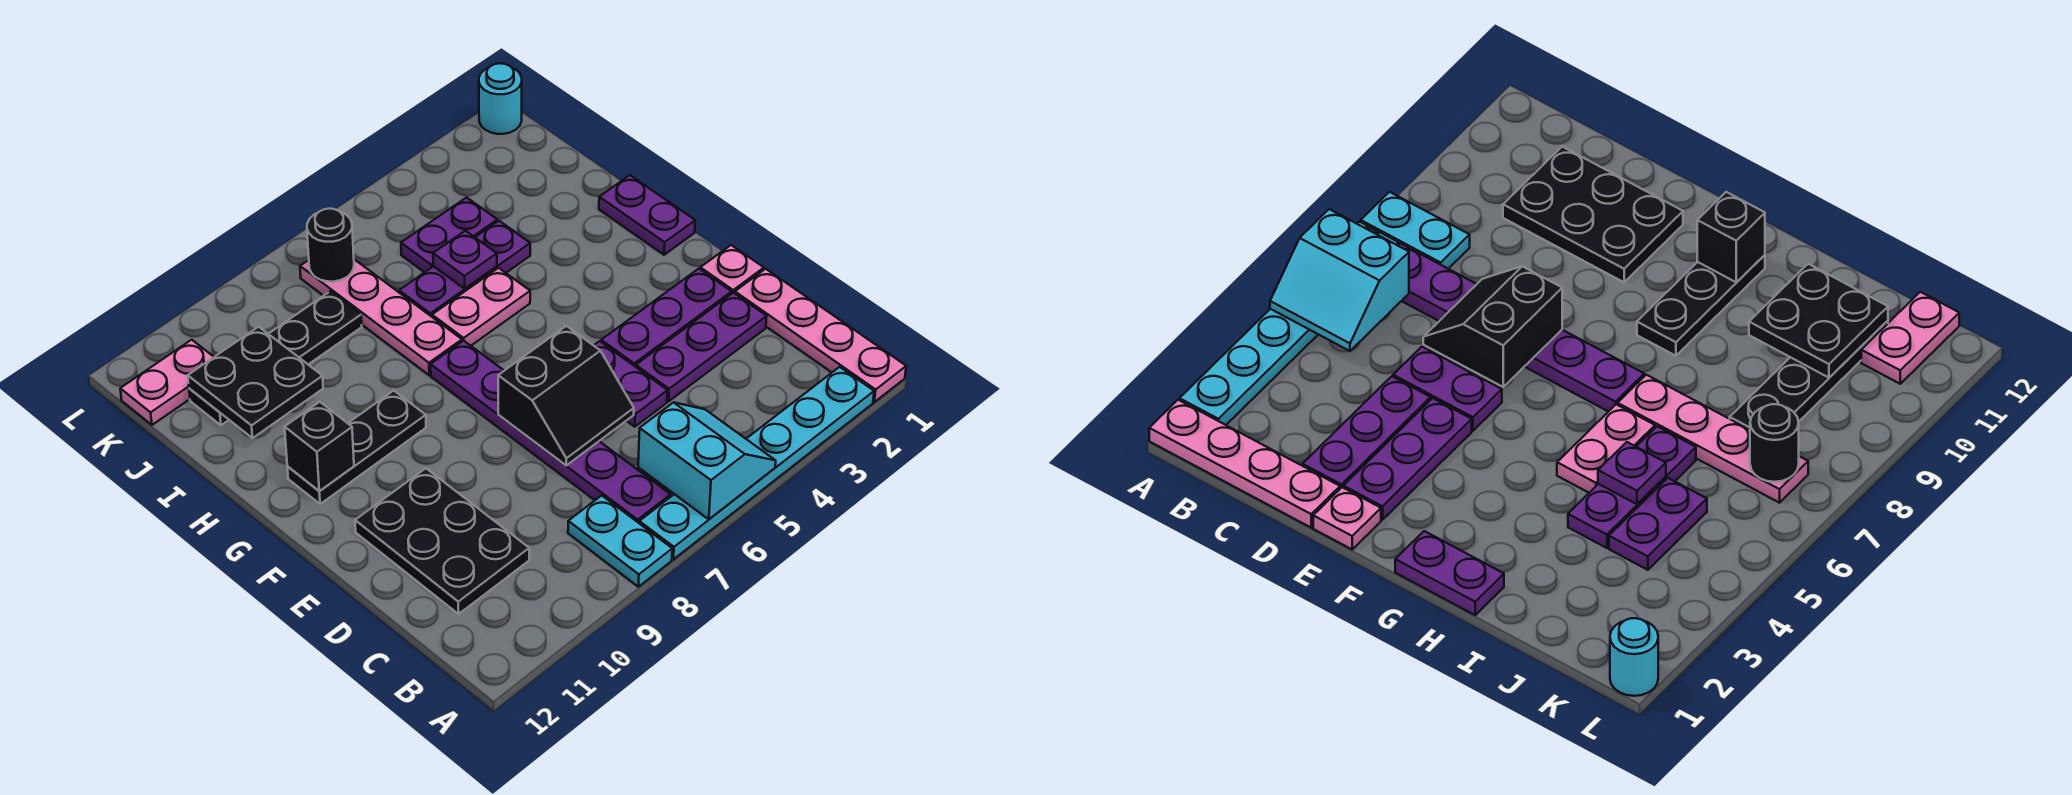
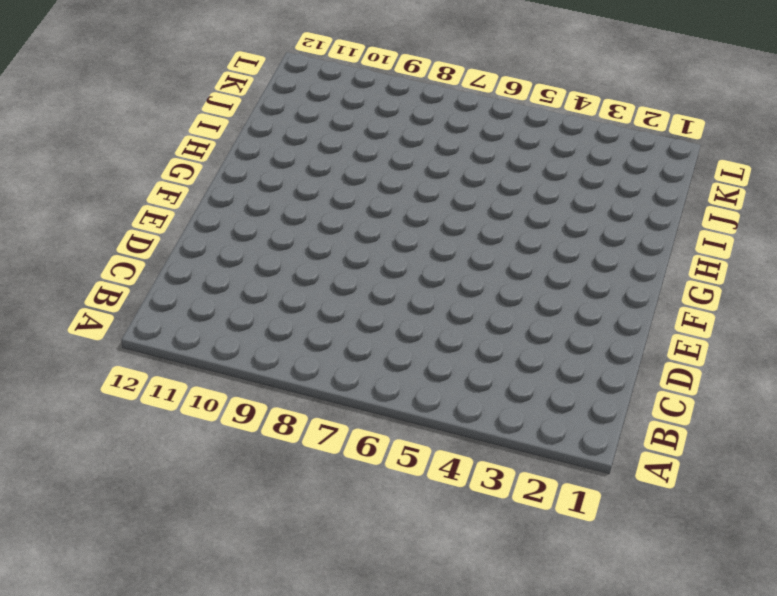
none -> pink plate A1:D1 level 1
none -> cyan plate A2:A7 level 1
none -> cyan plate A8:B8 level 1

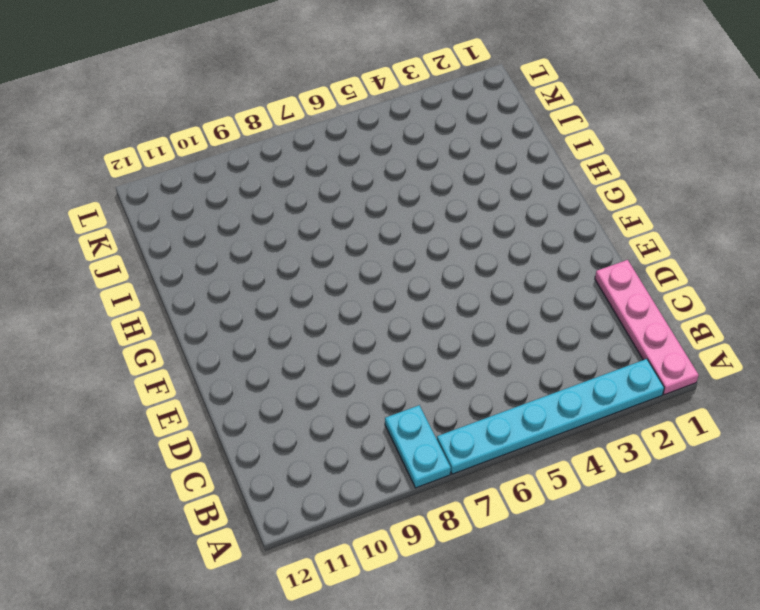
none -> purple plate B7:G7 level 1
none -> black plate C10:E11 level 1
none -> purple plate D2:D4 level 1

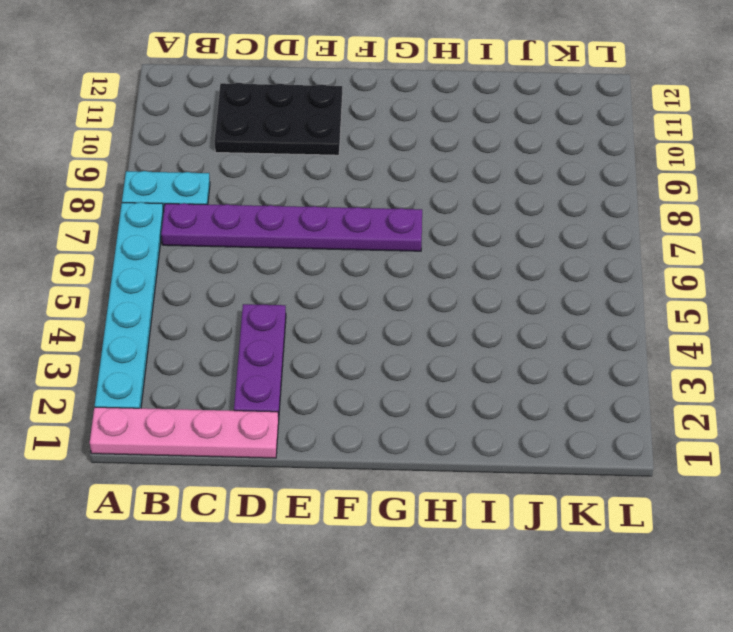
none -> purple plate D5:E5 level 1
none -> pink plate E1 level 1
none -> purple plate E2:E4 level 1

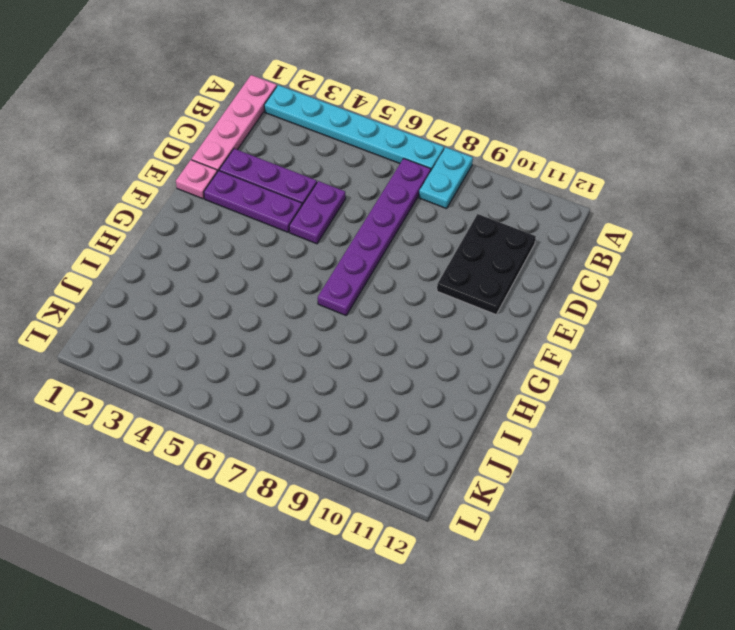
none -> purple plate G1:H1 level 1
none -> black plate G9:G11 level 1
none -> pink plate H5:H6 level 1

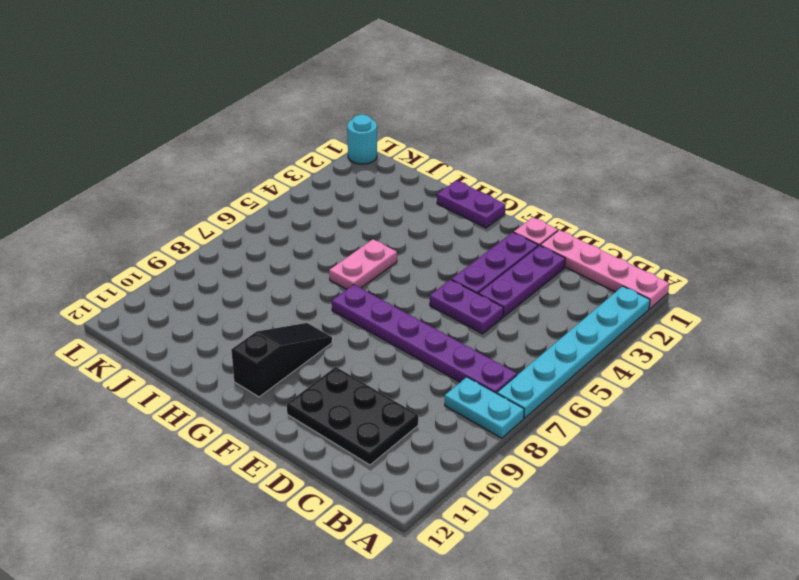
black slope G9:G11 level 1 top 11 -> black plate G9:G11 level 1
none -> pink plate H7:K7 level 1
none -> purple plate I4:I6 level 1
none -> purple plate J4:J5 level 1

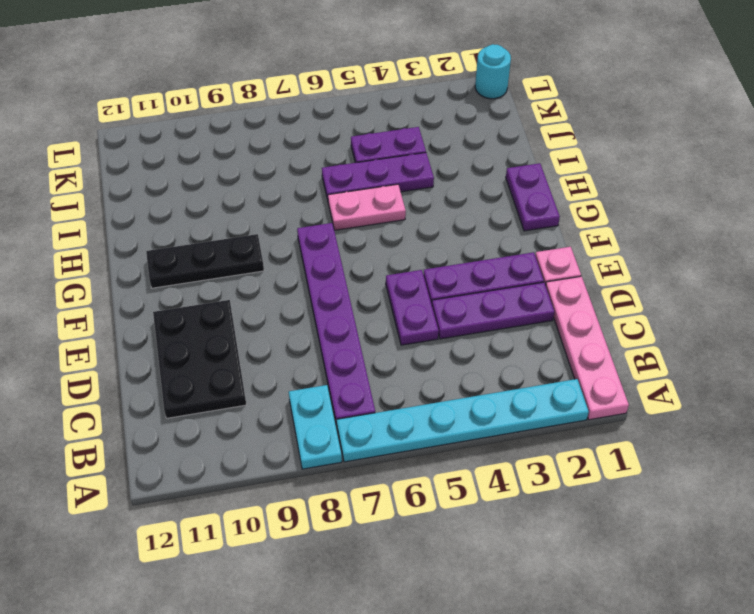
none -> pink plate H7:K7 level 1
none -> black plate J8:J11 level 1
none -> pink plate K11:K12 level 1

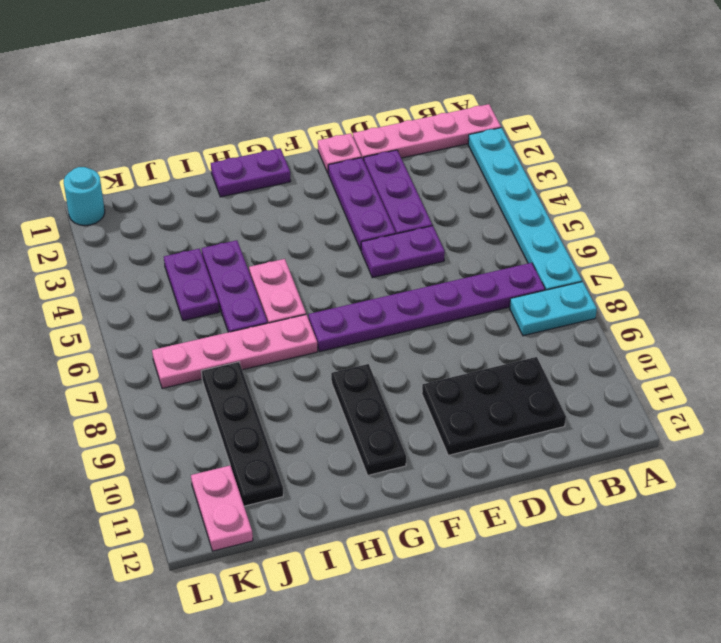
none -> cyan slope A5:B6 level 2 top 6
none -> black slope D6:E7 level 2 top E
none -> black brick G11 level 2

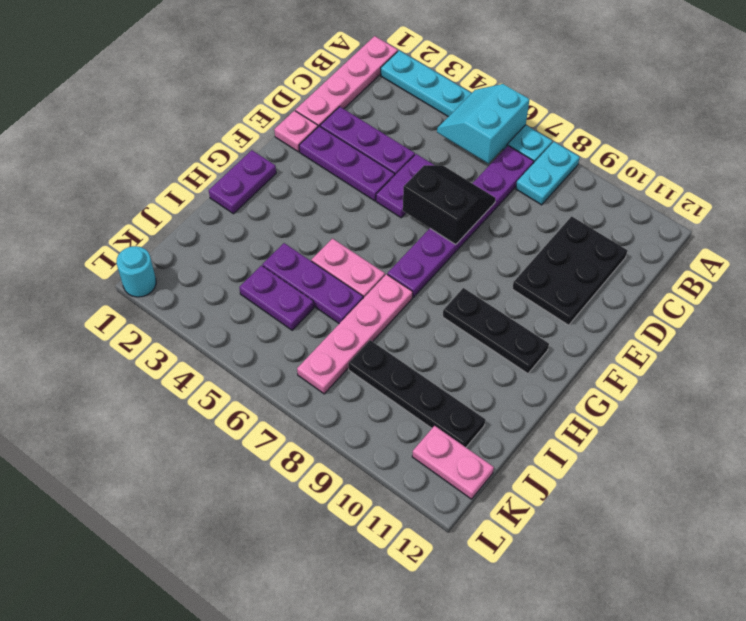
none -> black brick G11 level 2
none -> purple plate I5 level 2
none -> black plate I10:J11 level 2

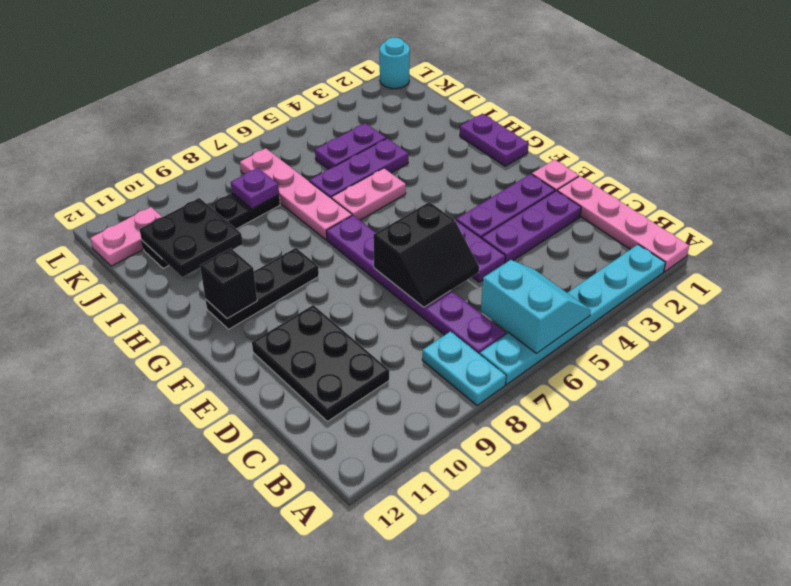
purple plate J8 level 2 -> purple plate I5 level 2
none -> black round brick K7 level 2

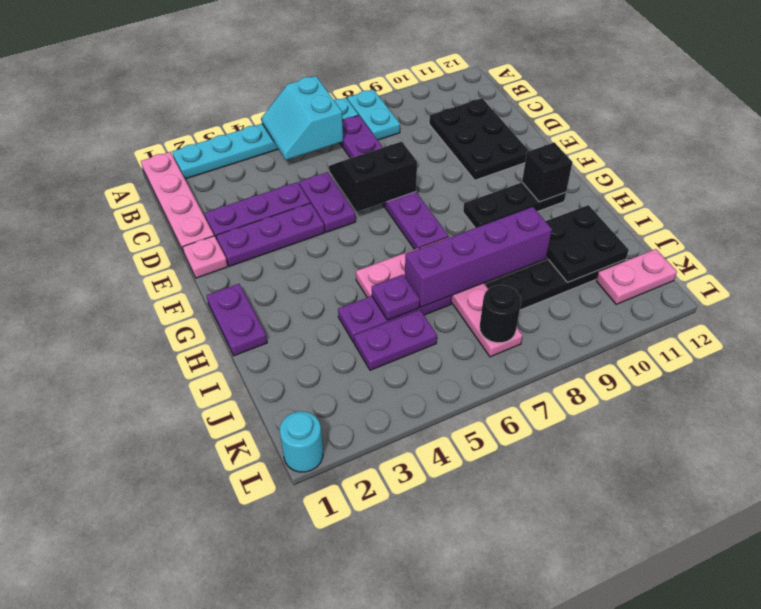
purple brick I6:I9 level 2 -> none

